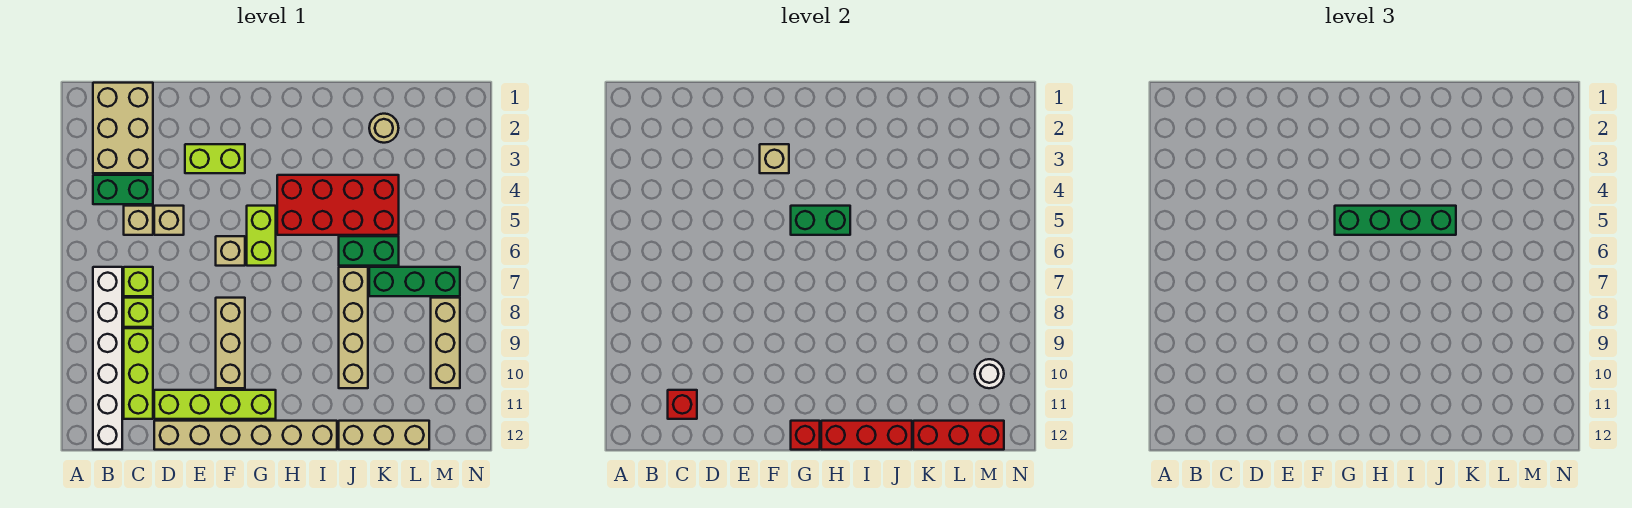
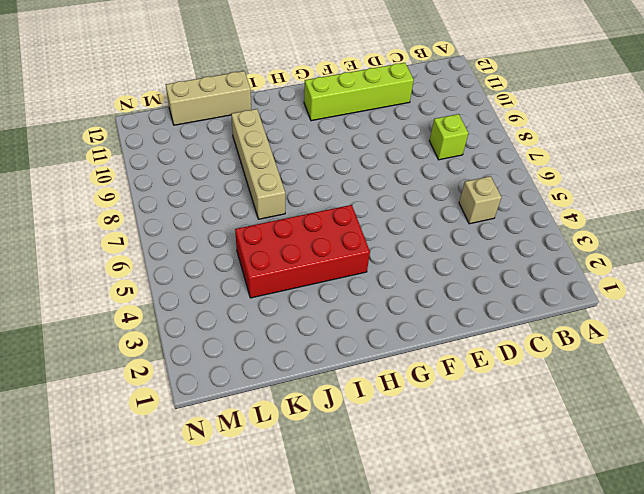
none -> tan brick B1:C3 level 1
none -> green brick B4:C4 level 1
none -> white brick B7:B12 level 1

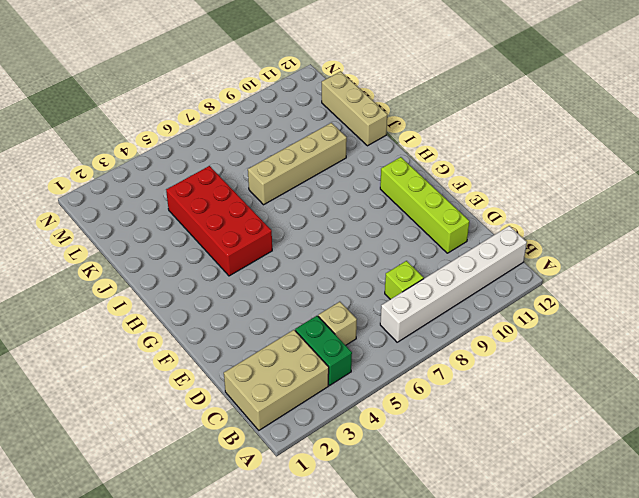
none -> lime brick C7 level 1
none -> lime brick C9:C11 level 1
none -> tan brick D5 level 1

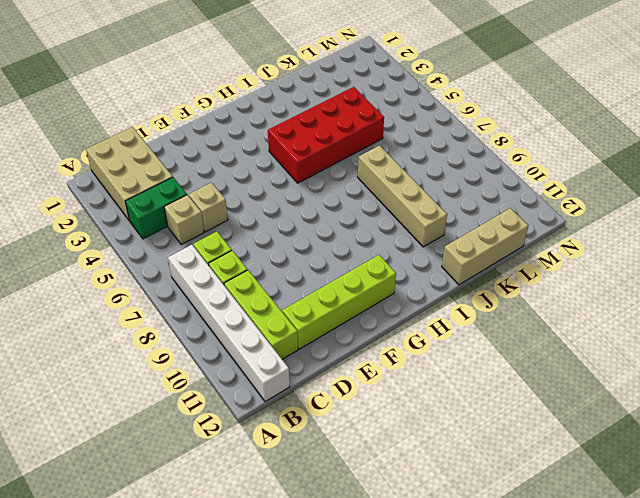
none -> tan brick D12:I12 level 1
none -> lime brick E3:F3 level 1
none -> tan brick F6 level 1

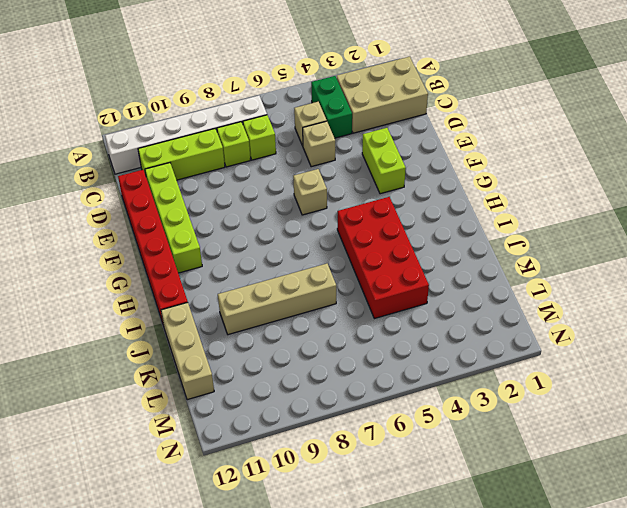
red brick D12:I12 level 1 -> tan brick D12:I12 level 1
none -> tan brick F8:F10 level 1
none -> lime brick G5:G6 level 1
none -> green brick J6:K6 level 1

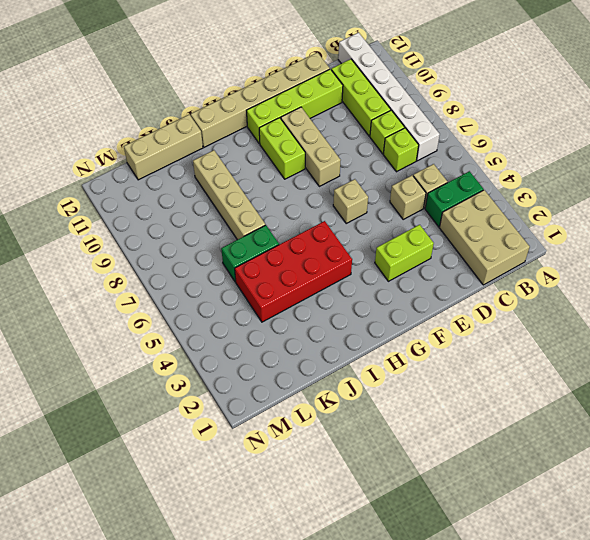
lime brick G9:G10 level 1 -> lime brick G5:G6 level 1
none -> tan round brick K2 level 1
none -> green brick K7:M7 level 1
none -> tan brick M8:M10 level 1

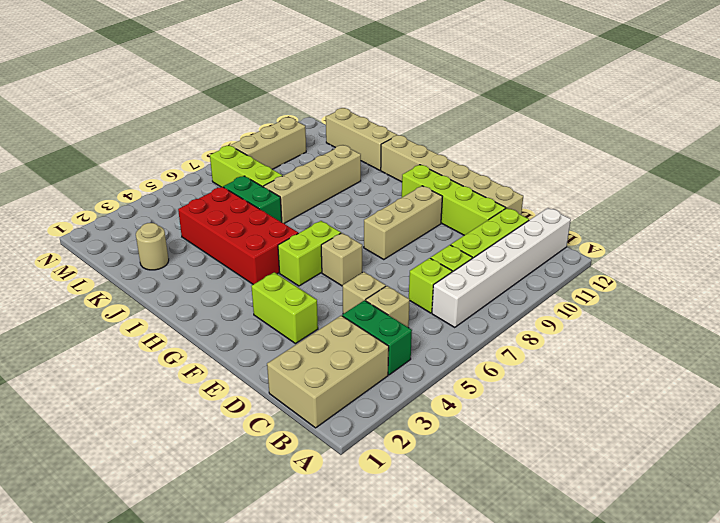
lime brick K7:M7 level 1 -> green brick K7:M7 level 1
none -> red brick C11 level 2
none -> tan brick F3 level 2
none -> green brick G5:H5 level 2

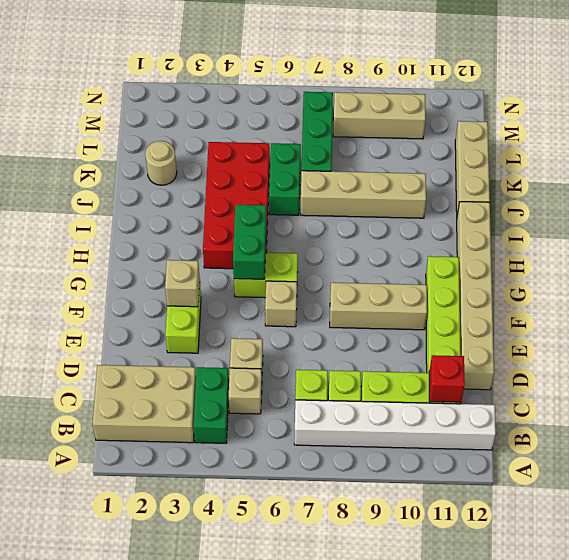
none -> red brick G12 level 2
none -> red brick H12:J12 level 2
none -> red brick K12:M12 level 2

